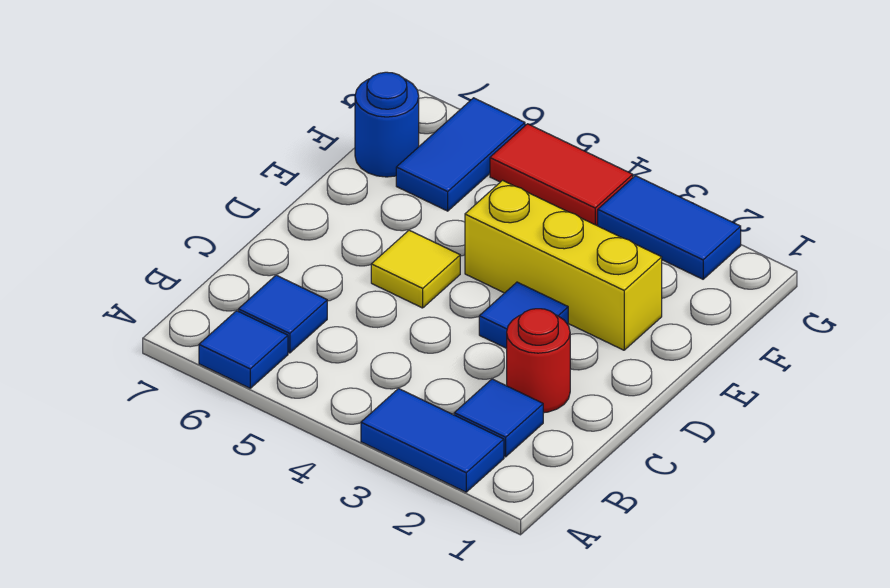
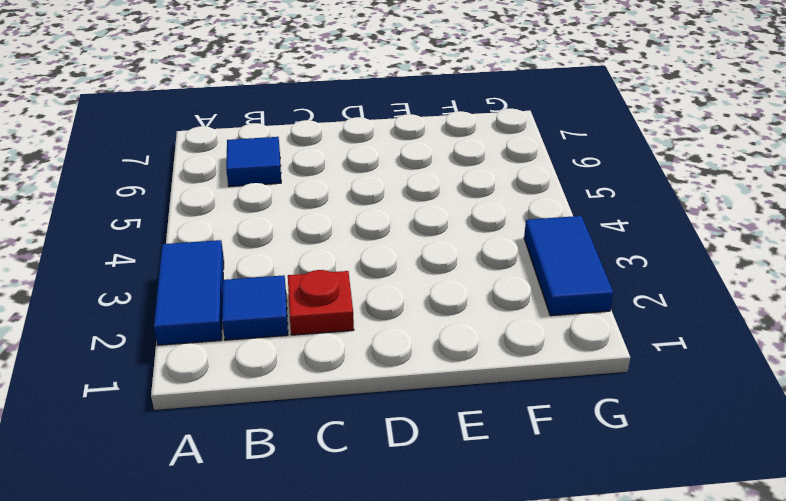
red plate C2 level 1 -> red round brick C2 level 1
none -> blue tile A6 level 1
none -> blue tile D3 level 1
none -> yellow tile D5 level 1

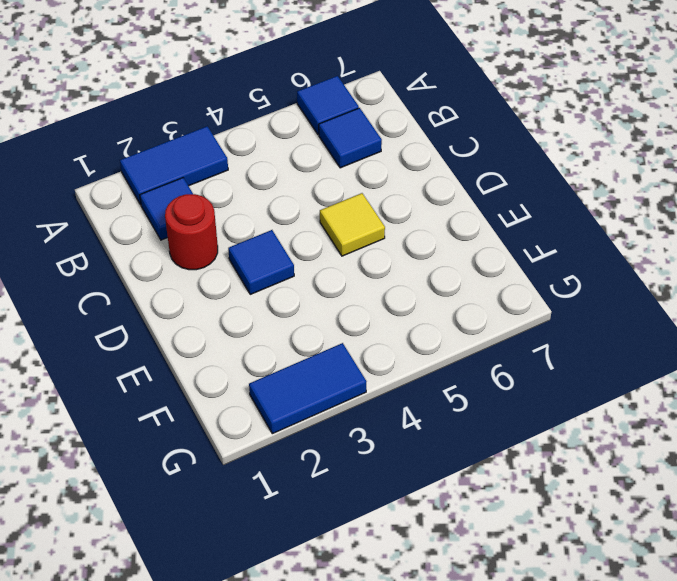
none -> yellow brick E2:E4 level 1
none -> blue tile F6:G6 level 1
none -> blue round brick F7 level 1

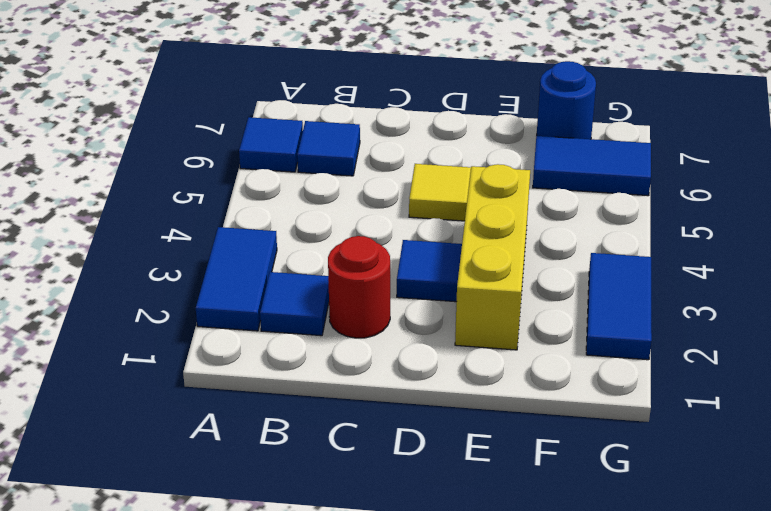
none -> red tile G4:G5 level 1

